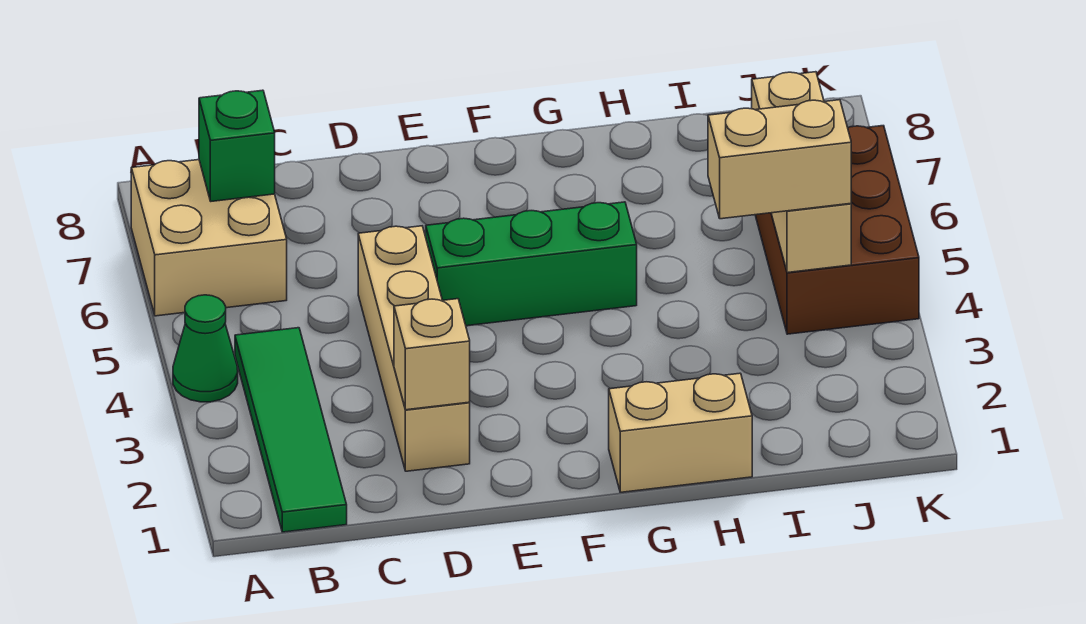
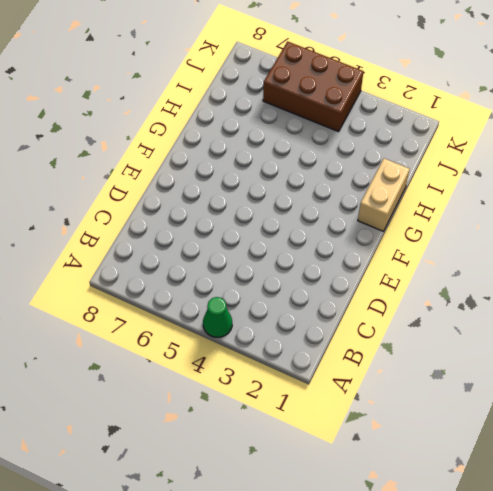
none -> tan brick A6:B7 level 1
none -> green tile B1:B4 level 1

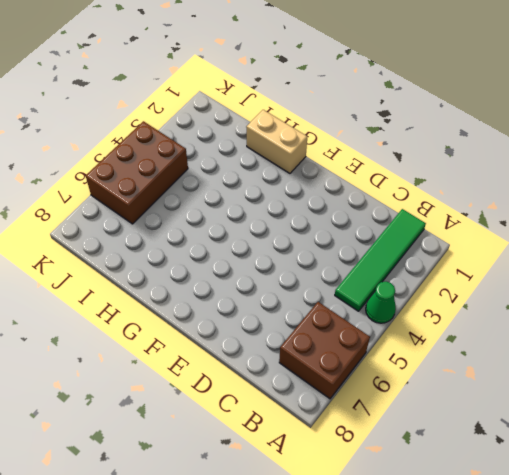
brown brick A6:B7 level 1 -> tan brick A6:B7 level 1
none -> tan brick D2:D5 level 1
none -> green brick E5:G5 level 1

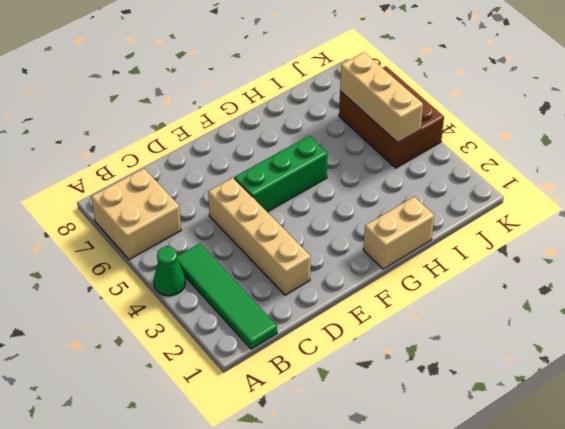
none -> green brick B7 level 2
none -> tan brick D2 level 2

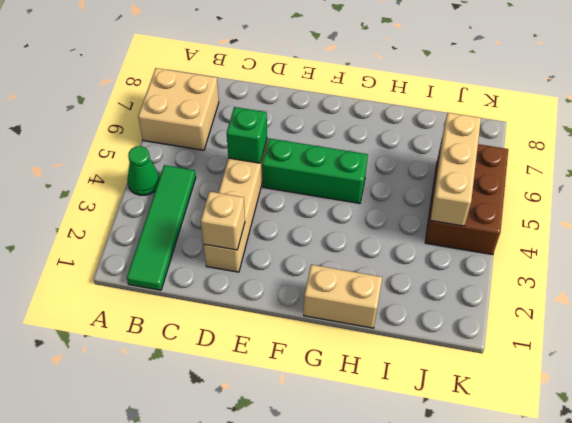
green brick D5 level 2 -> green brick B7 level 2
none -> tan brick I4:J4 level 3

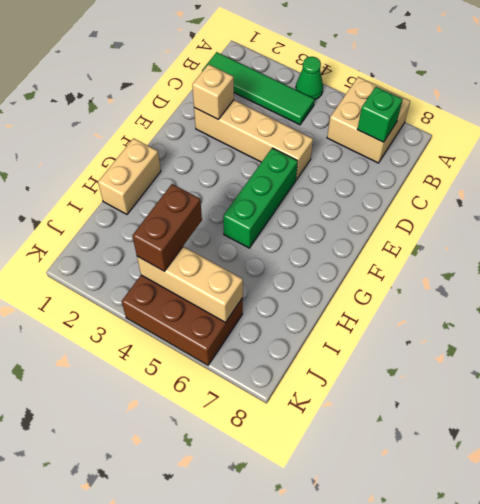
brown brick I4:J4 level 3 -> tan brick I4:J4 level 3

